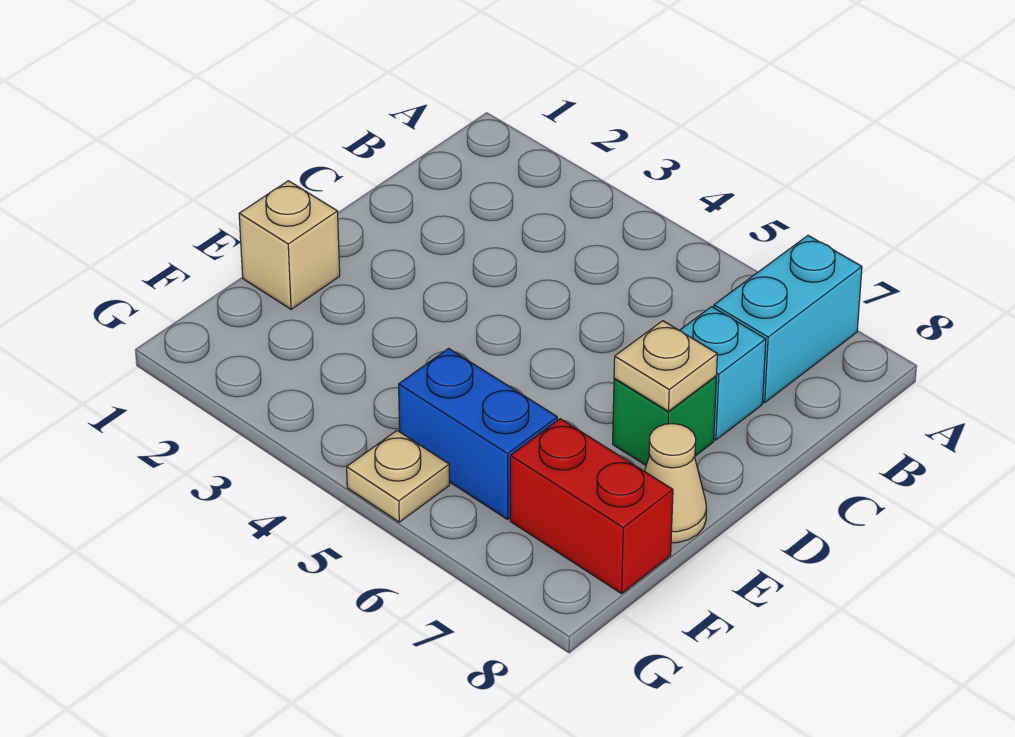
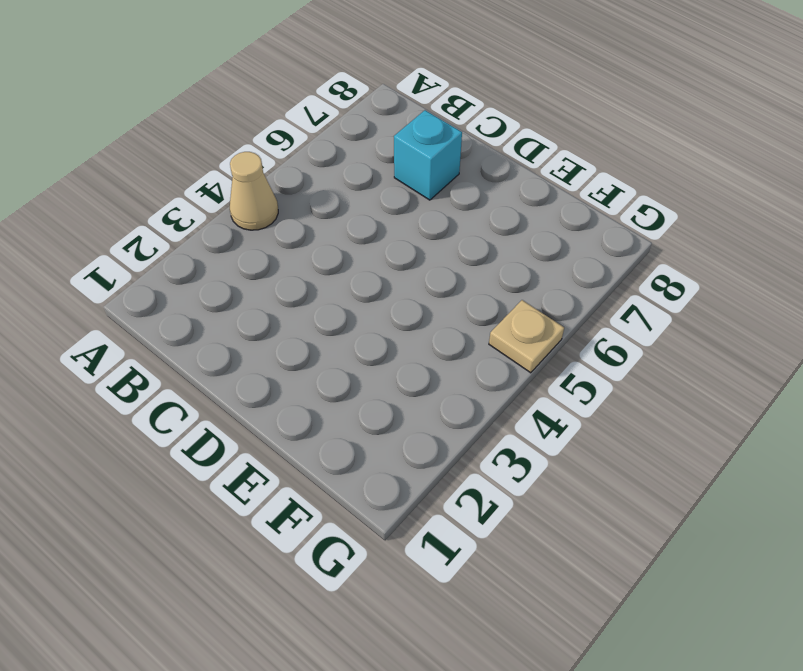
tan cone A4 level 1 -> tan cone E8 level 1
none -> cyan brick A7:B7 level 1
none -> green brick D7 level 1

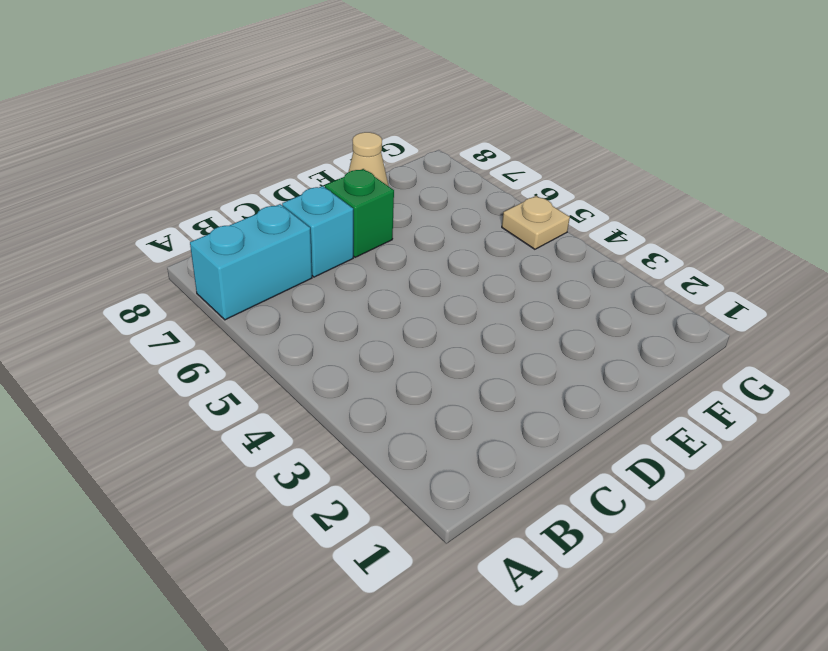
none -> tan brick E1 level 1
none -> blue brick F5:F6 level 1

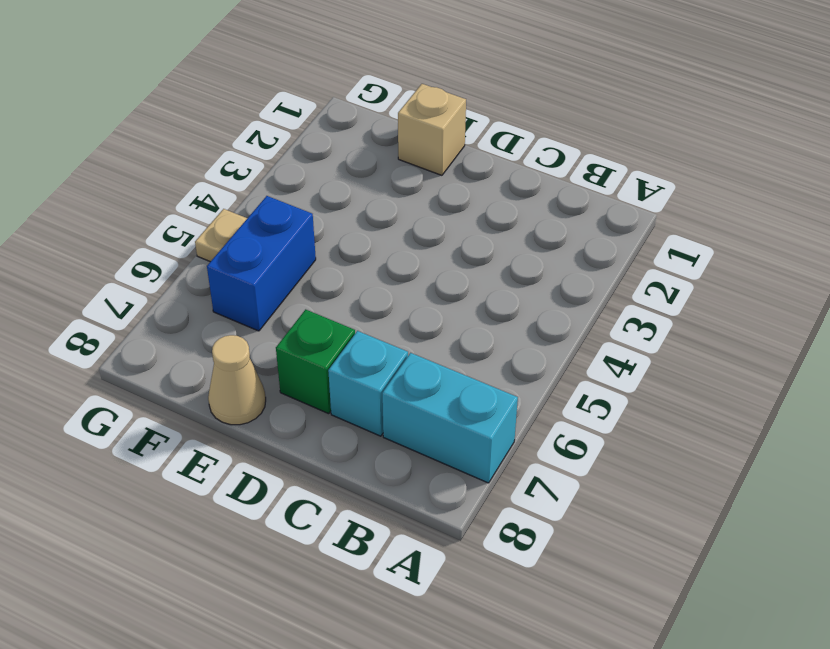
none -> red brick F7:F8 level 1
none -> tan plate D7 level 2

